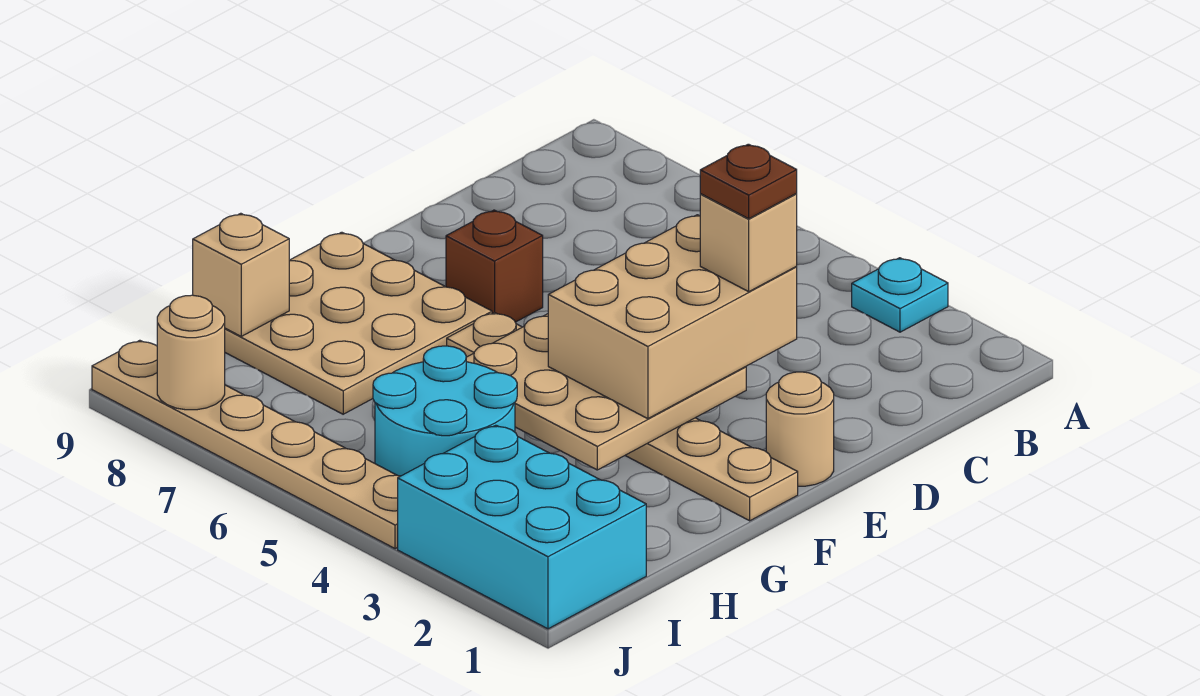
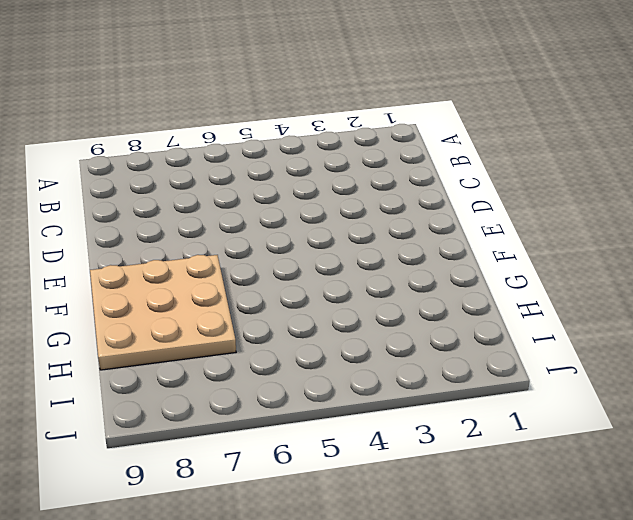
none -> cyan plate A3 level 1
none -> tan round brick E1 level 1
none -> brown brick E7 level 1

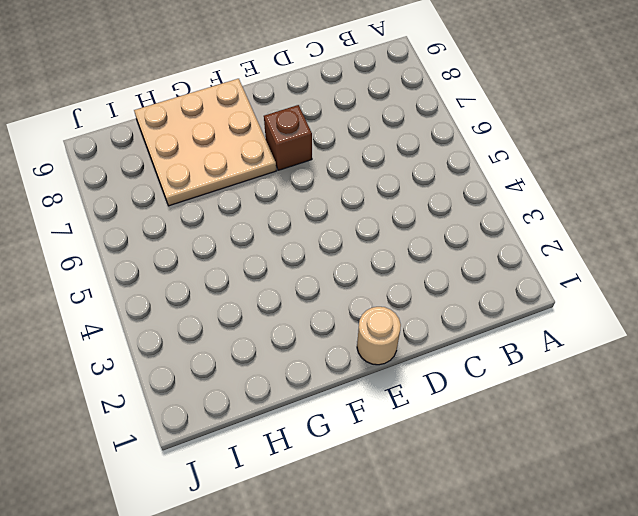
none -> cyan plate A3 level 1
none -> tan plate F1:F6 level 1
none -> cyan round brick H4:I5 level 1

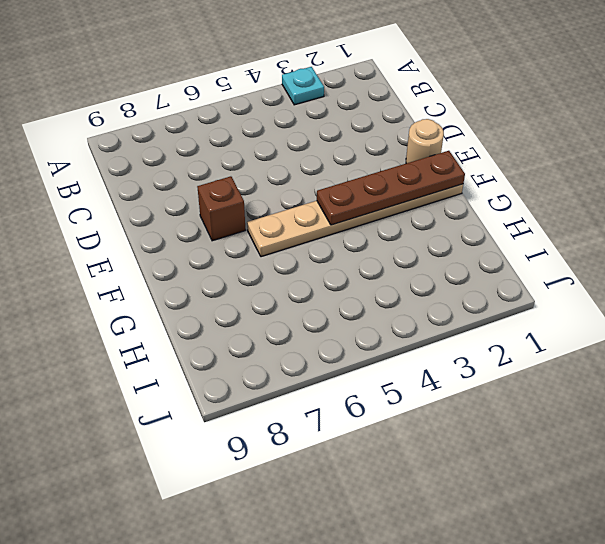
brown plate F1:F4 level 2 -> tan plate E3:G5 level 2
none -> tan plate F7:H9 level 1
none -> cyan round brick H4:I5 level 1
none -> cyan brick I1:J3 level 1

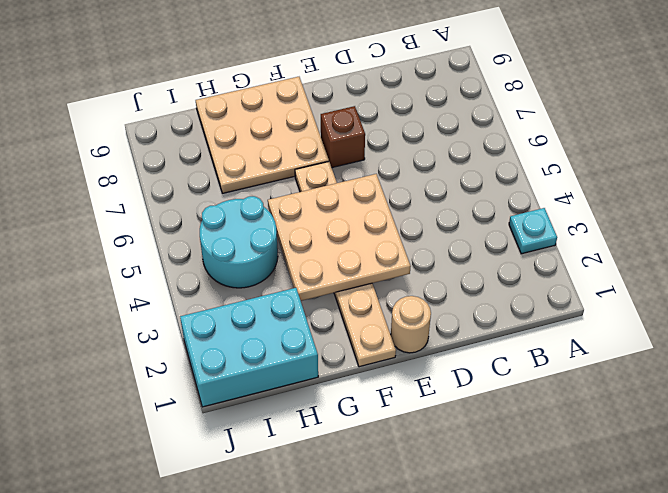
cyan brick H1:J2 level 1 -> cyan brick I1:J3 level 1
none -> tan plate J4:J9 level 1
none -> tan brick H9 level 2
none -> tan round brick J8 level 2

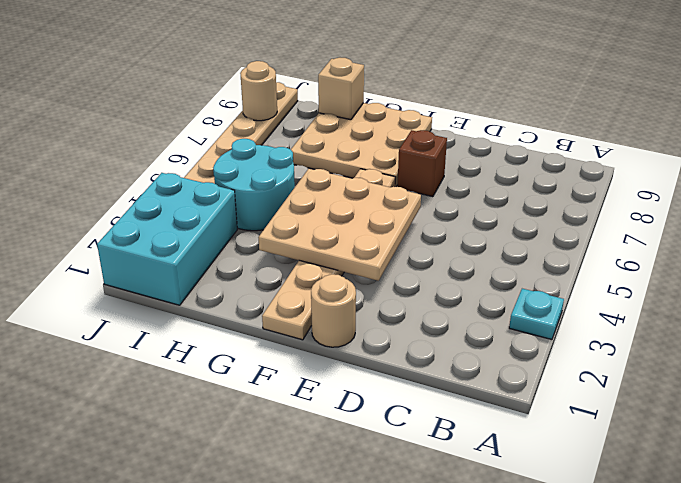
none -> tan brick D3:F4 level 3
none -> tan brick D3 level 4
none -> brown plate D3 level 5

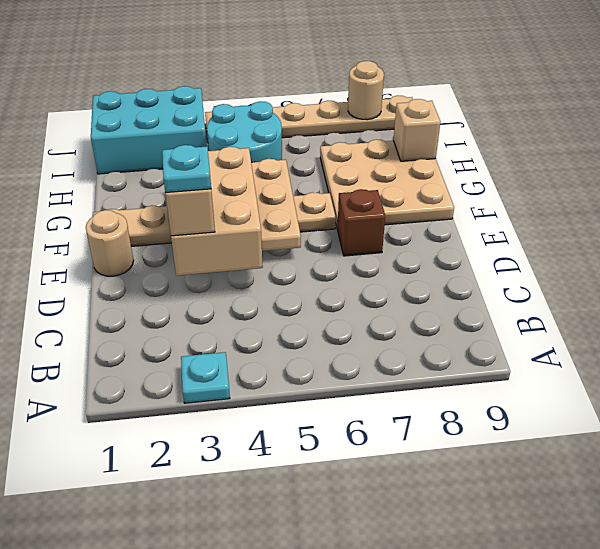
cyan plate D3 level 5 -> brown plate D3 level 5

